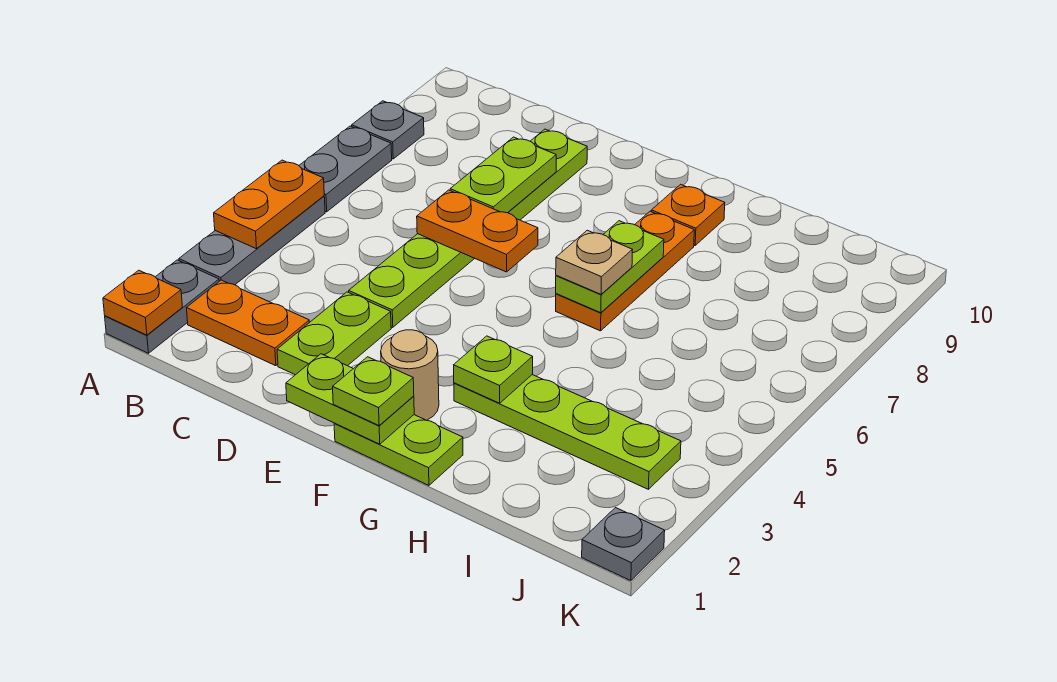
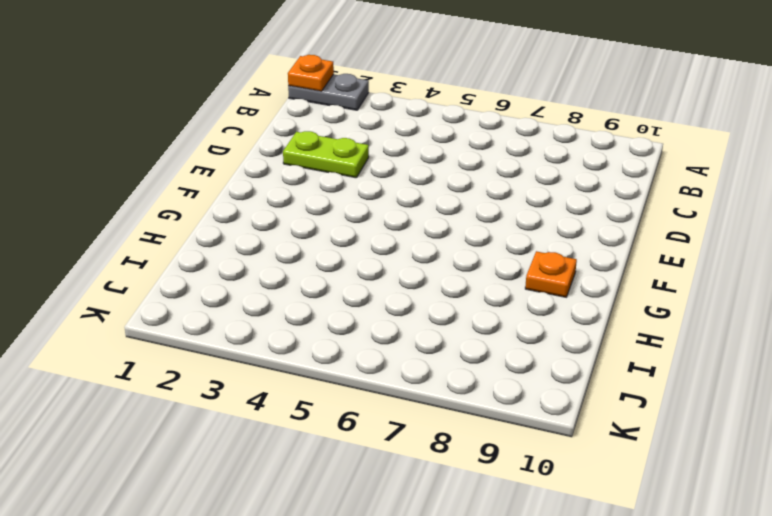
none -> grey plate A3:A5 level 1
none -> grey plate A6:A7 level 1
none -> grey plate A8 level 1

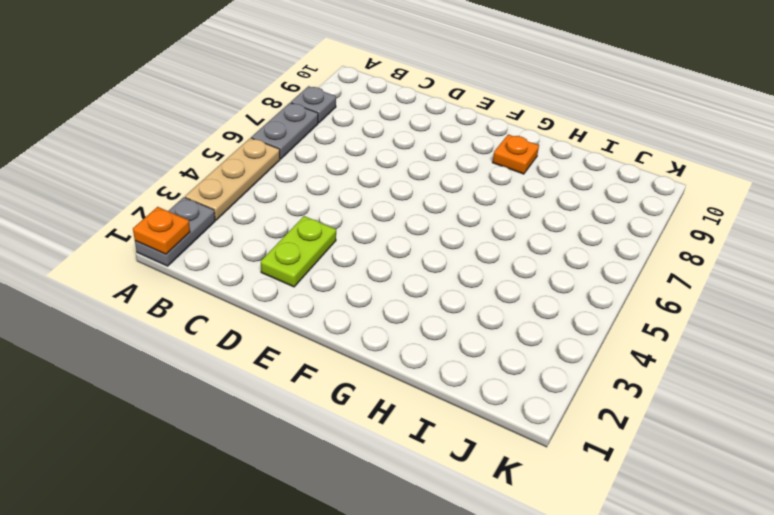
tan plate A3:A5 level 1 -> grey plate A3:A5 level 1
none -> orange plate B2:C2 level 1
none -> lime plate D4:D9 level 1
none -> lime plate F1:G1 level 1

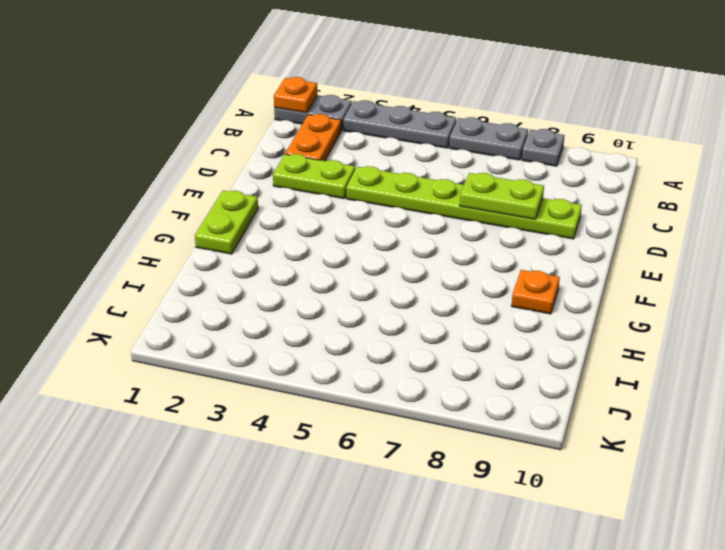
none -> tan round brick F2 level 1
none -> lime plate G3:J3 level 1
none -> orange plate G6:G8 level 1

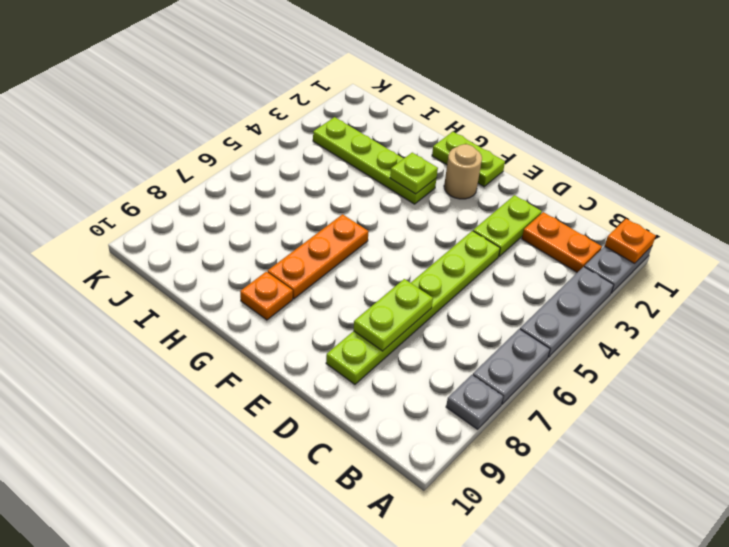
none -> grey plate K1 level 1
none -> orange plate A4:A5 level 2
none -> orange plate D6:E6 level 2

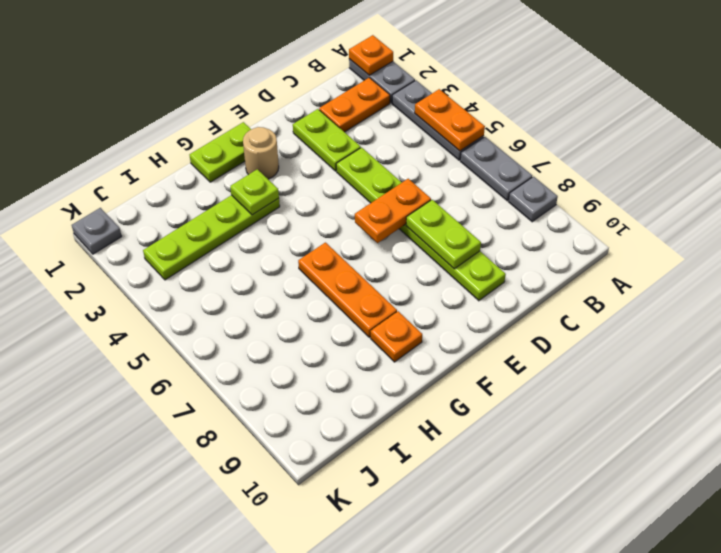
none -> lime plate E1:F1 level 2
none -> lime plate G6:G7 level 2
none -> lime plate F1 level 3

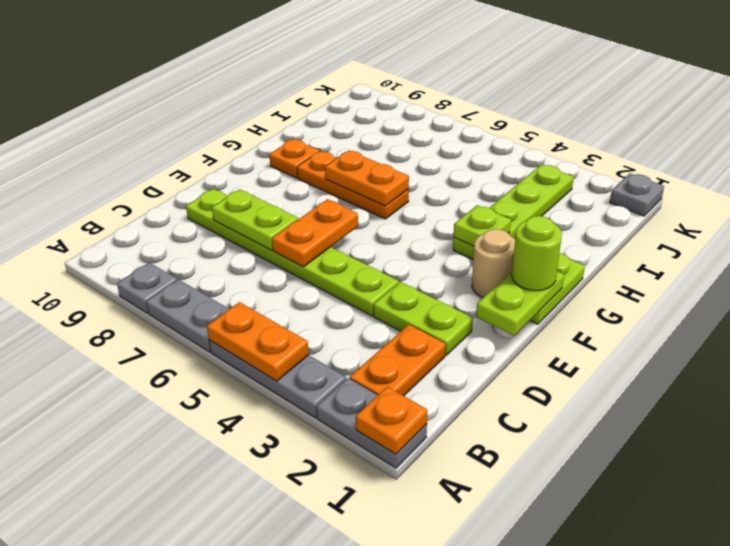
lime round brick F1 level 3 -> lime plate F1 level 3
orange plate G6:G7 level 2 -> lime plate G6:G7 level 2
none -> tan plate G6 level 3

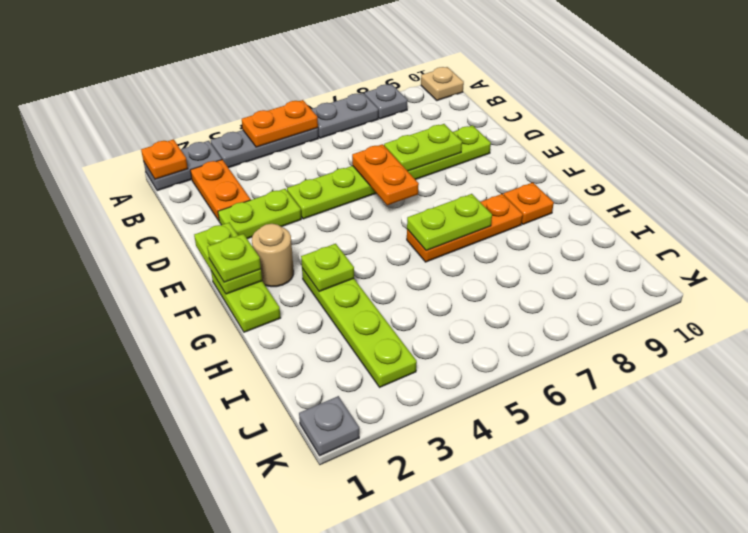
tan plate A10 level 1 -> tan plate G6 level 3

